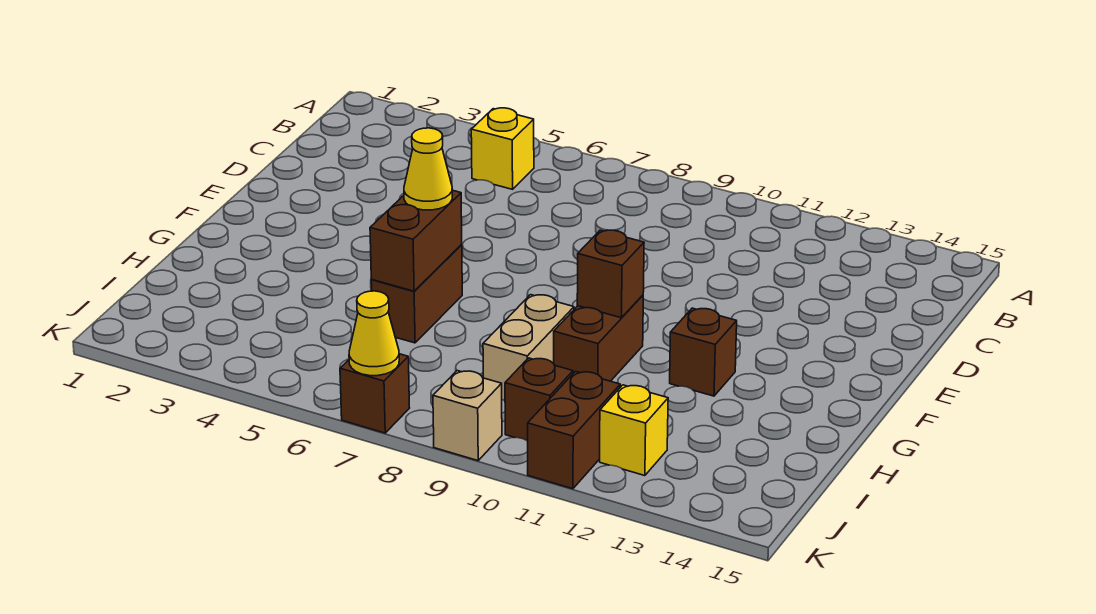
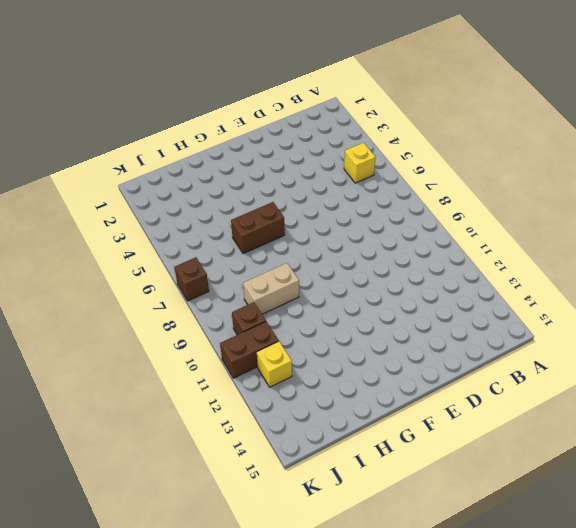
none -> brown brick G10:H10 level 1
none -> brown brick G12 level 1
none -> tan brick K9 level 1

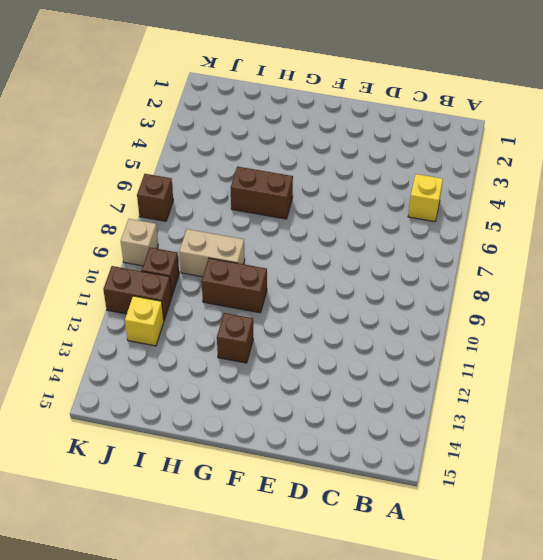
none -> brown brick G6:H6 level 2
none -> brown brick G10 level 2
none -> yellow cone K7 level 2

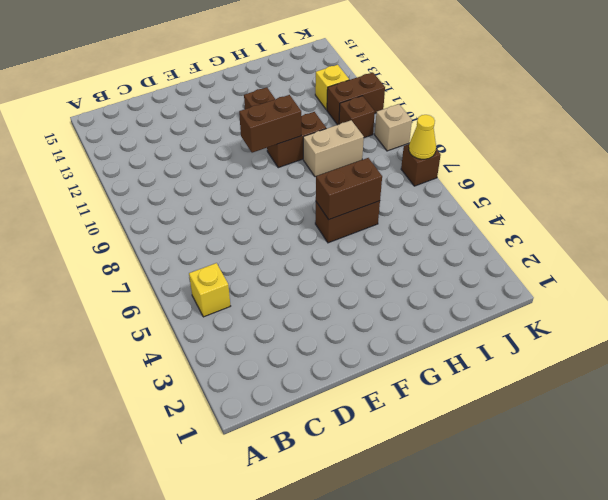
brown brick F10:G10 level 2 -> brown brick G10 level 2
none -> yellow cone G6 level 3

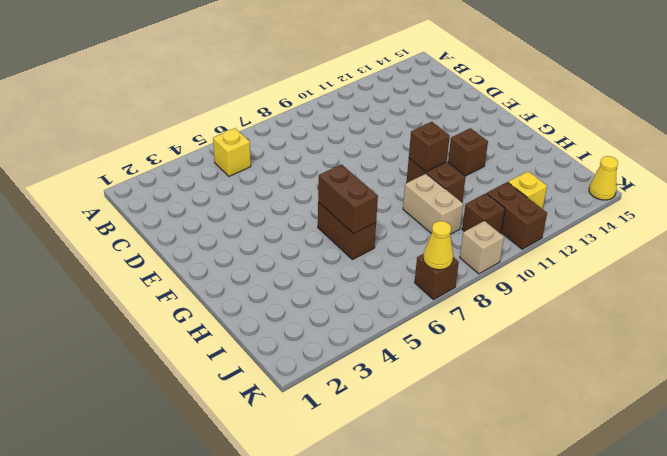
yellow cone K15 level 1 -> yellow cone G6 level 3

